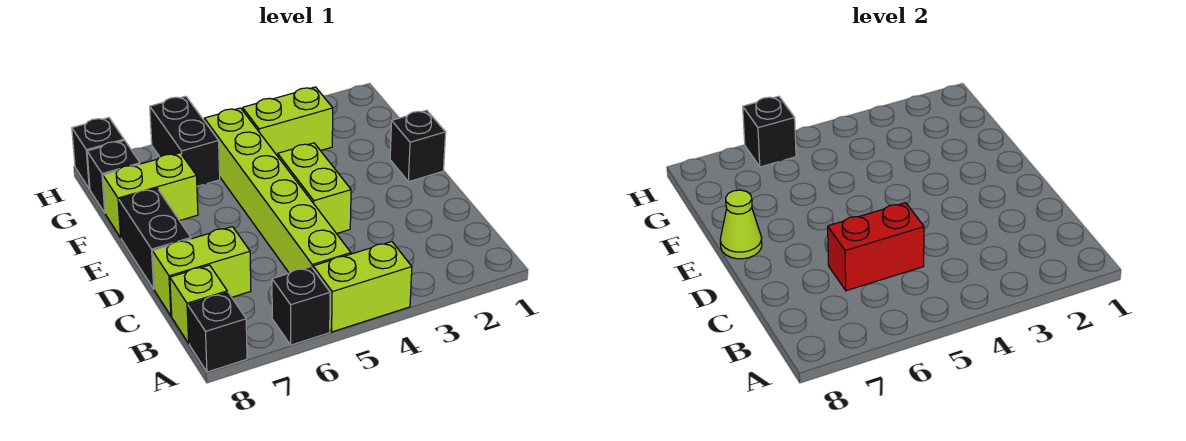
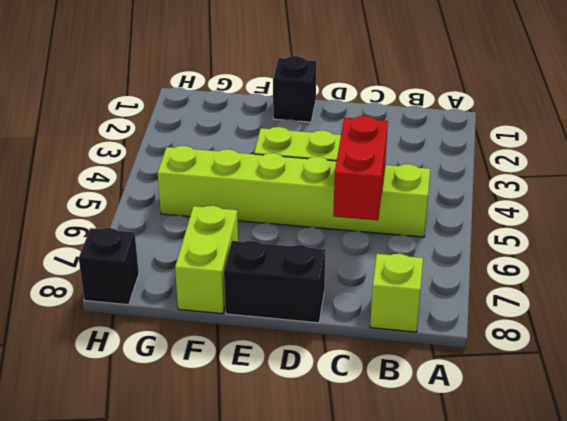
none -> lime brick A4:A5 level 1
none -> black brick A6 level 1
none -> black brick A8 level 1

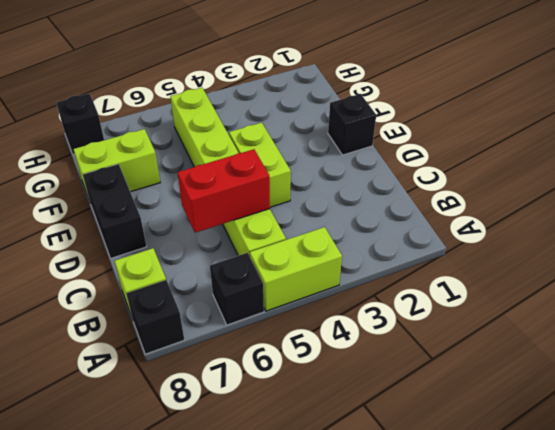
none -> lime brick C7:C8 level 1
none -> lime brick G3:G4 level 1
none -> black brick G6:H6 level 1

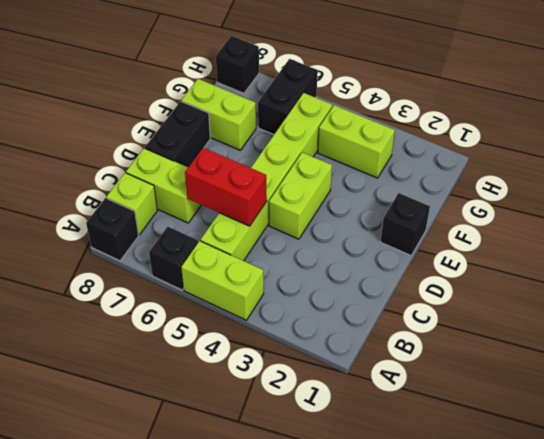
none -> black brick G8 level 1
none -> lime cone E8 level 2
none -> black brick H6 level 2

